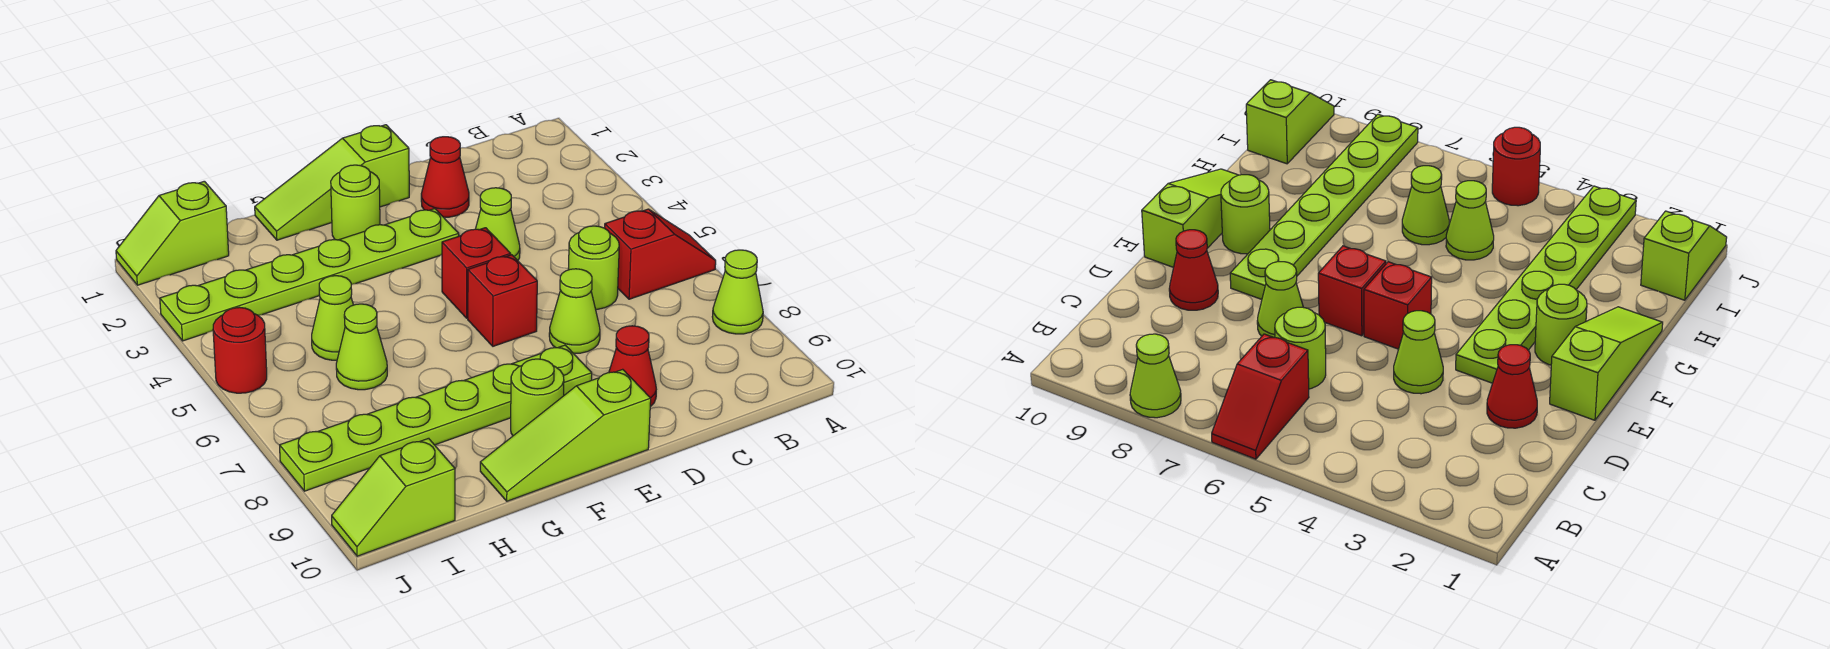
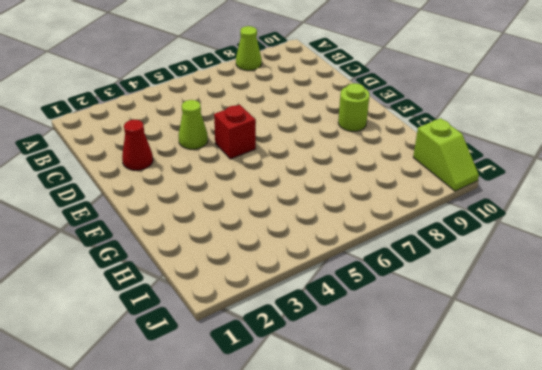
none -> red slope A6:B6 level 1 top B
none -> lime round brick C6 level 1
none -> lime cone D7 level 1

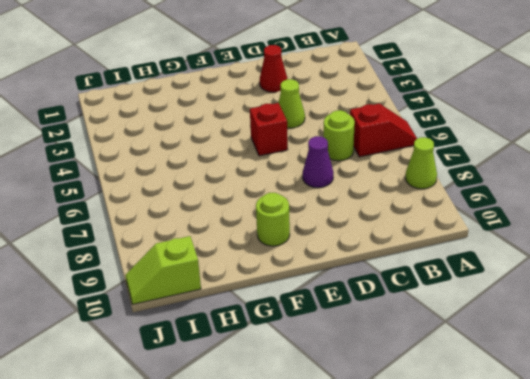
purple cone D7 level 1 -> lime cone D7 level 1
none -> red cone D9 level 1
none -> lime slope E1:G1 level 1 top E
none -> lime plate E3:J3 level 1

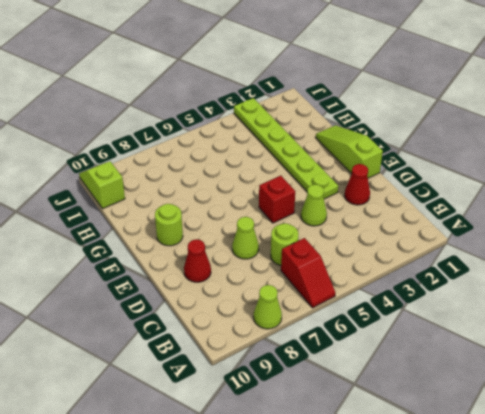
none -> red brick E6 level 1
none -> lime plate E8:J8 level 1
none -> lime slope E10:G10 level 1 top E

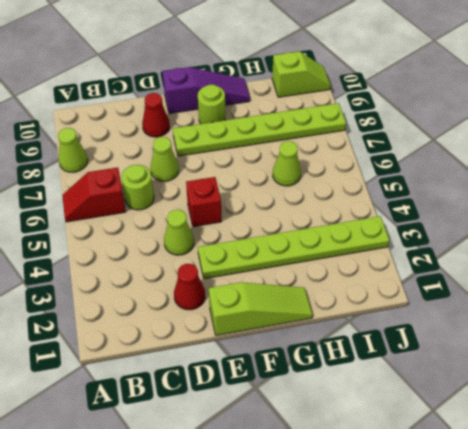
purple slope E10:G10 level 1 top E -> lime slope E10:G10 level 1 top E
none -> red brick E6 level 1
none -> lime round brick F2 level 1
none -> lime cone H5 level 1

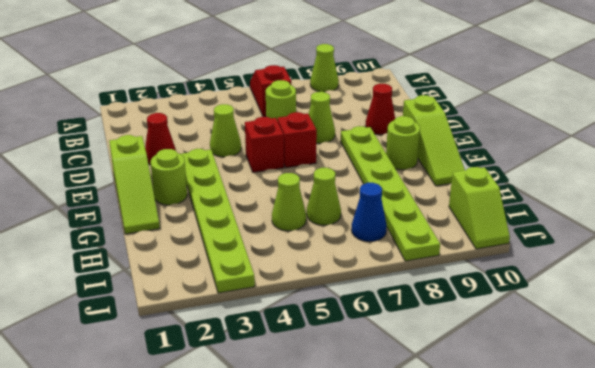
blue cone I7 level 1 -> none
none -> lime slope I1:J1 level 1 top I
none -> red round brick J5 level 1

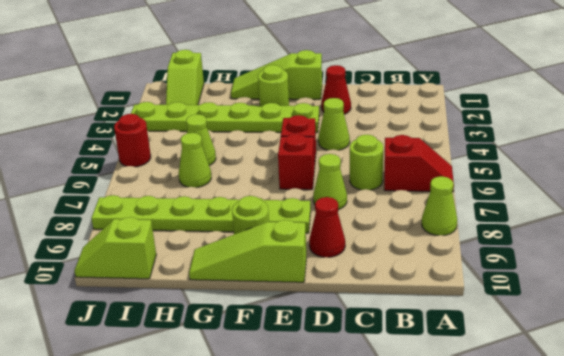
lime slope I1:I2 level 1 top 1 -> lime slope I1:J1 level 1 top I

